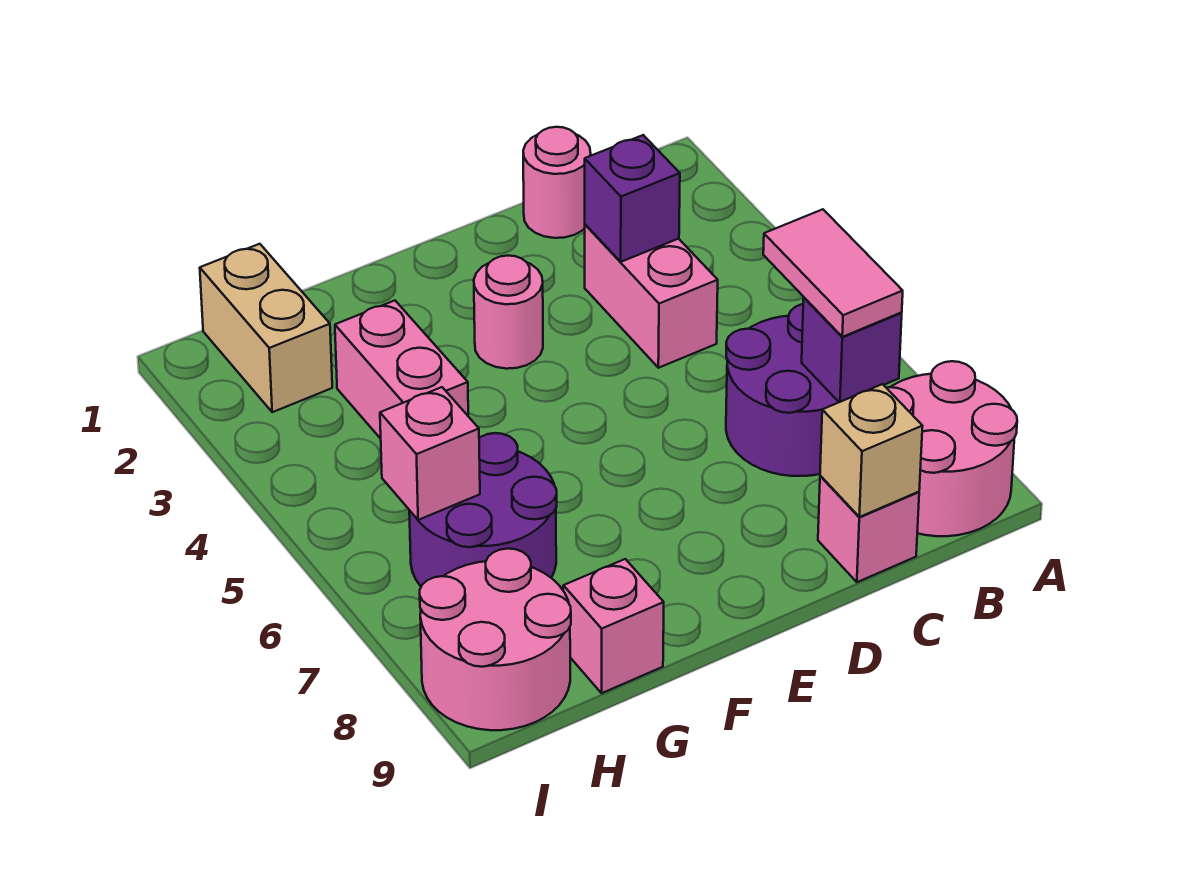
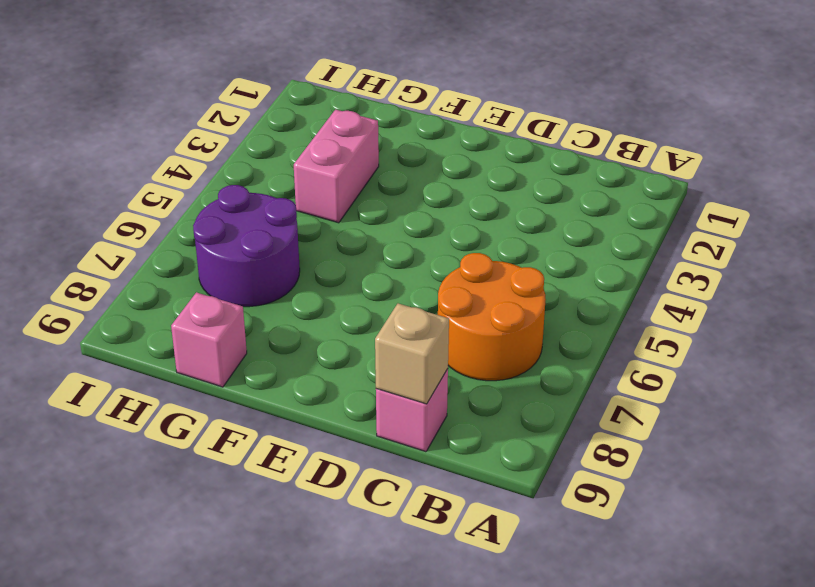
orange round brick B6:C7 level 1 -> purple round brick B6:C7 level 1
none -> pink round brick A8:B9 level 1
none -> pink round brick C1 level 1
none -> pink brick C3:C4 level 1

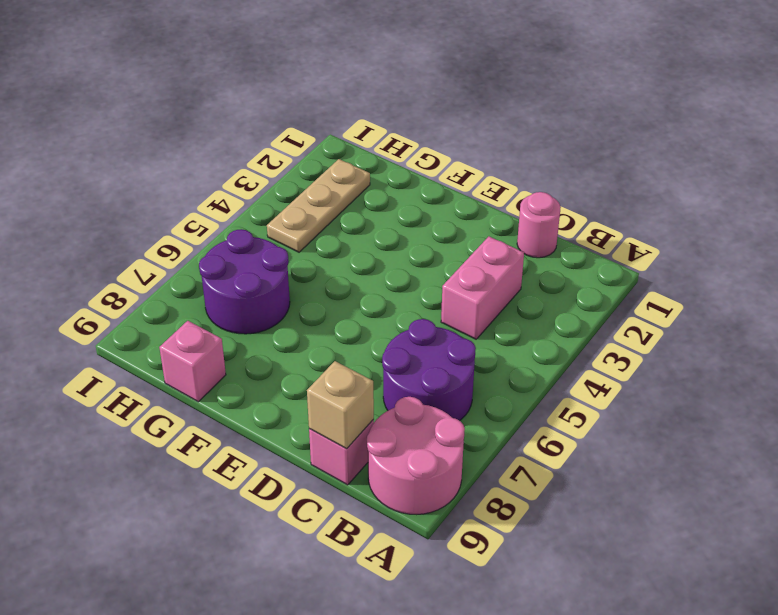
tan plate H2:H4 level 1 -> tan brick H1:H2 level 1
none -> pink round brick E3 level 1
none -> pink brick G3:G4 level 1
none -> pink round brick H8:I9 level 1

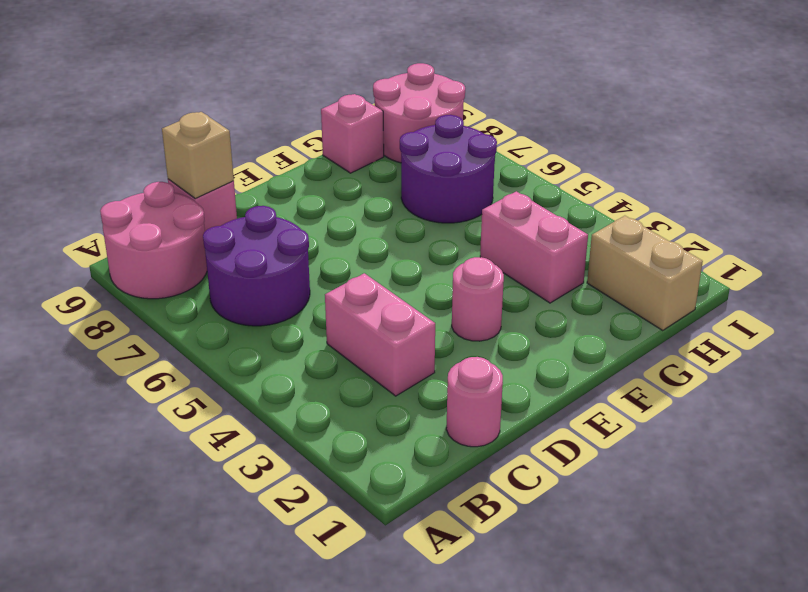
none -> purple brick B7 level 2
none -> purple brick C3 level 2
none -> pink brick H6 level 2

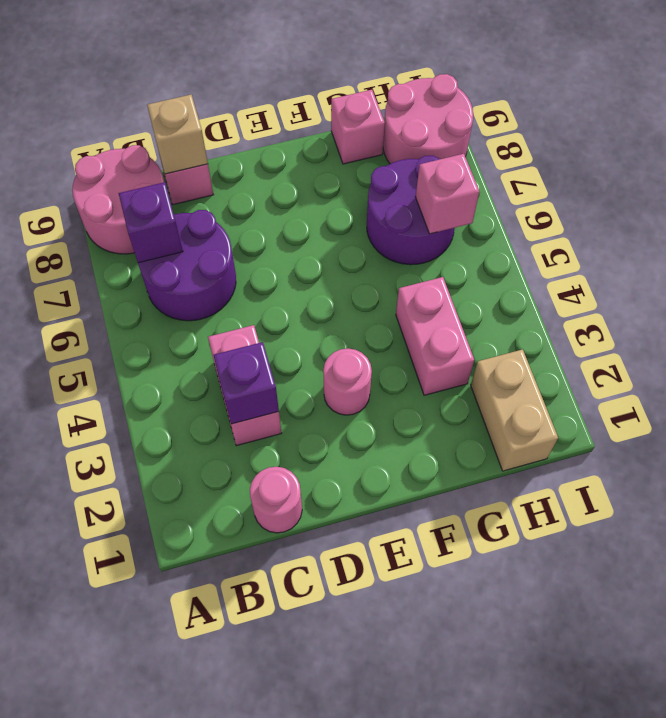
none -> pink tile B6:B7 level 3

